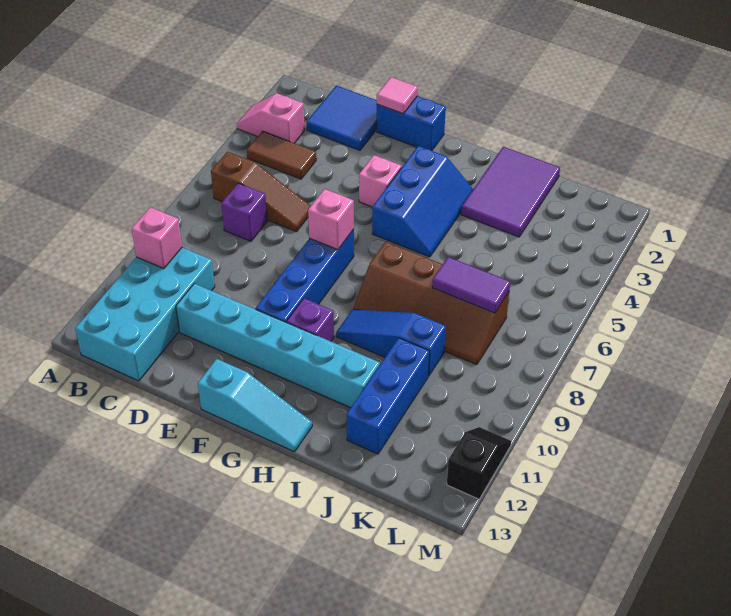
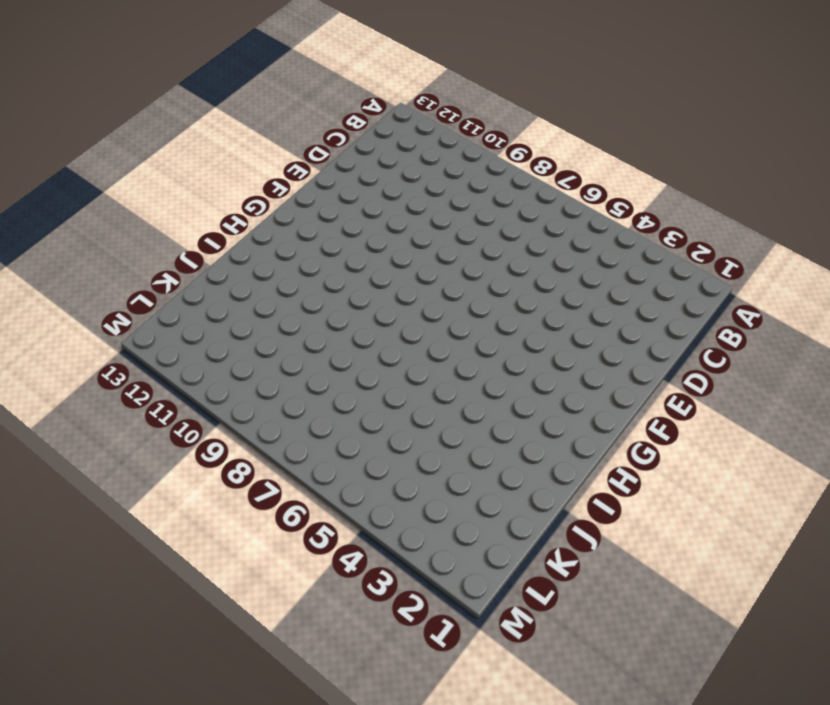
none -> pink slope A3:B3 level 1 top B
none -> brown tile B4:C4 level 1
none -> brown slope B6:D6 level 1 top B

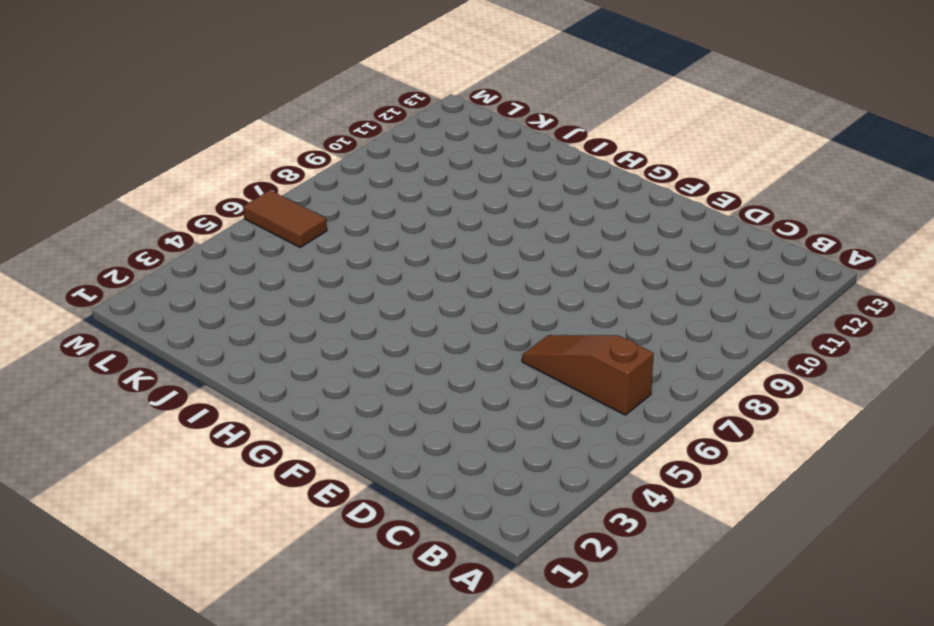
brown tile L6:M6 level 1 -> brown tile B4:C4 level 1
none -> pink slope A3:B3 level 1 top B
none -> cyan brick B10:C13 level 1
none -> blue tile C1:D2 level 1

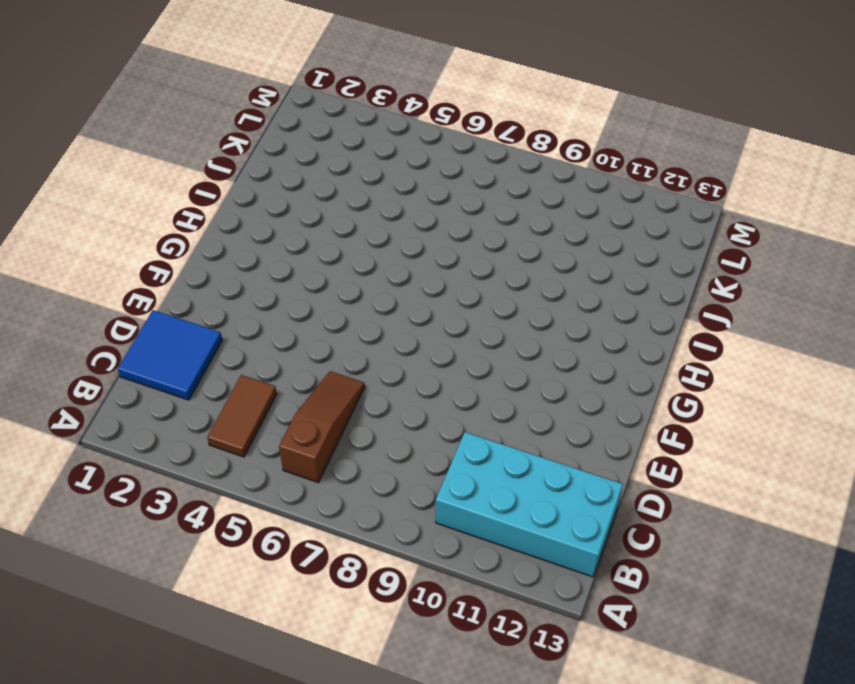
none -> pink slope A3:B3 level 1 top B
none -> purple brick C7 level 1
none -> cyan brick D11:I11 level 1

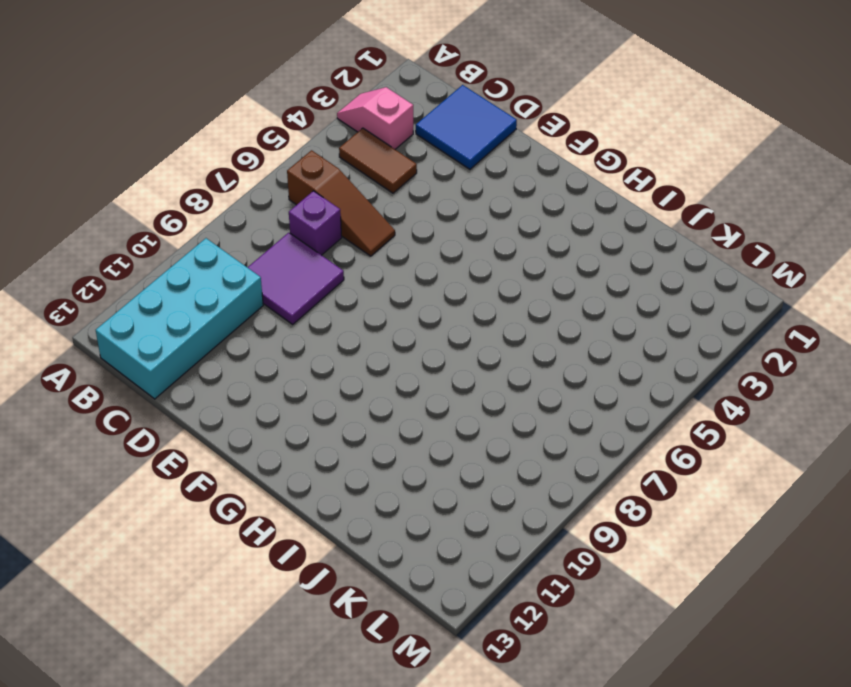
purple tile C8:D9 level 1 -> none
none -> cyan brick D11:I11 level 1
none -> blue brick E1:F1 level 1
none -> pink brick F4 level 1

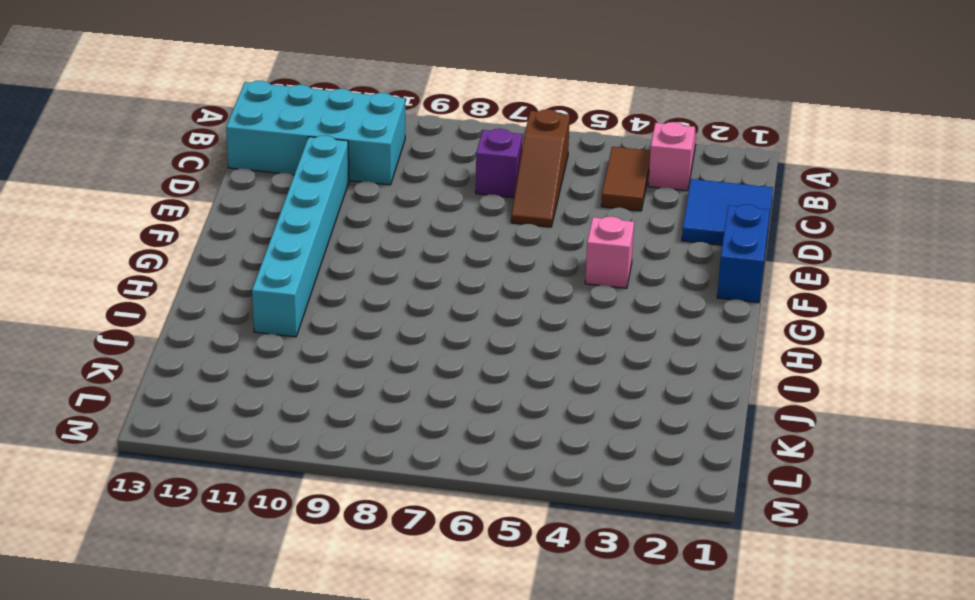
none -> blue brick F7:F10 level 1
none -> cyan slope F13:H13 level 1 top F
none -> blue slope G3:H5 level 1 top G

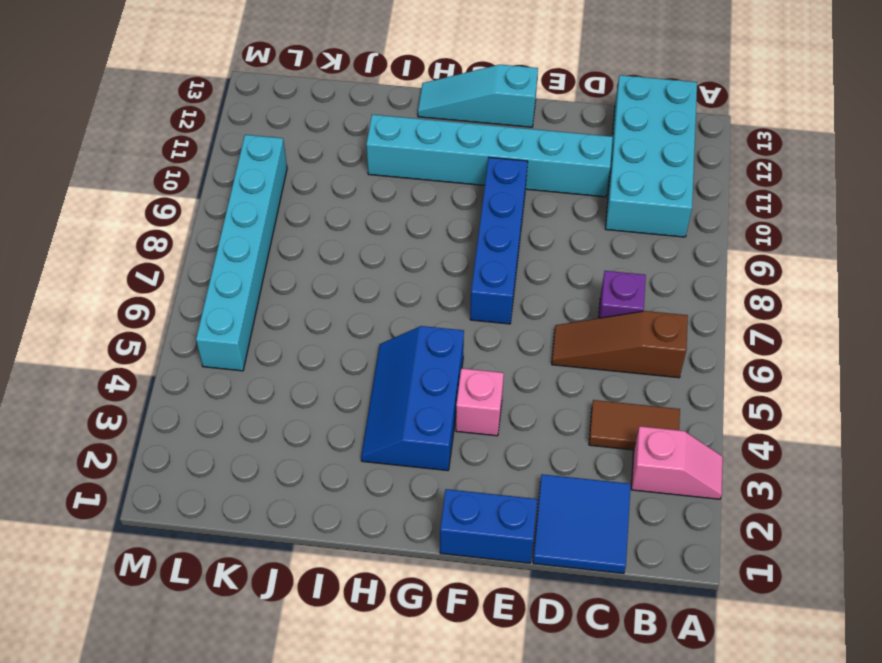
cyan brick L5:L10 level 1 -> none
none -> purple brick G10 level 1
none -> brown slope H7:K8 level 1 top 7
none -> blue slope H9:J9 level 1 top J

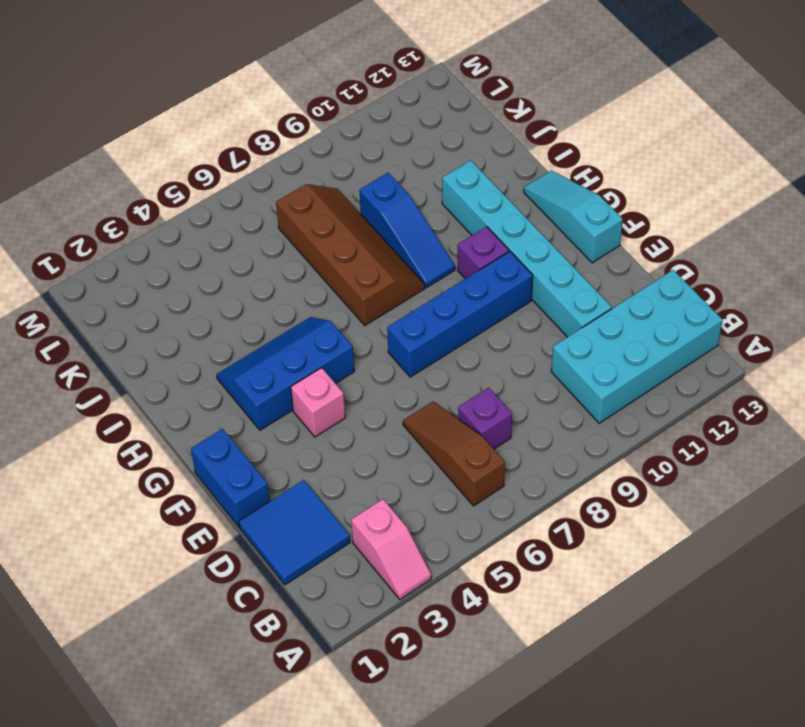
none -> brown tile B4:C4 level 1
none -> purple tile I1:J3 level 1
none -> blue brick J10:J12 level 1

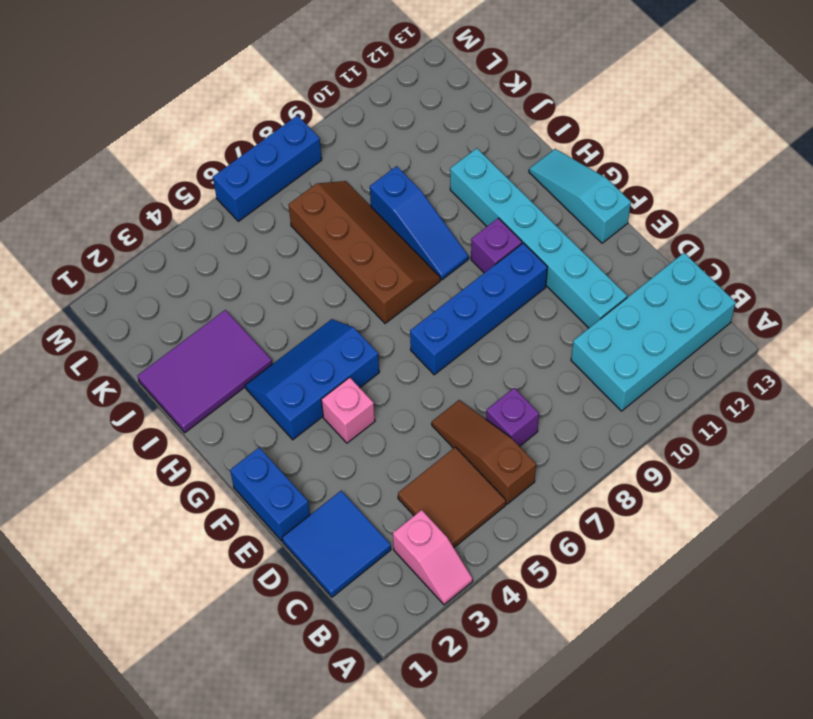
brown tile B4:C5 level 1 -> brown tile B4:C4 level 1
blue brick M6:M8 level 1 -> blue brick J10:J12 level 1
none -> black slope M11:M12 level 1 top 12
none -> pink brick B10 level 2
none -> pink tile E1 level 2

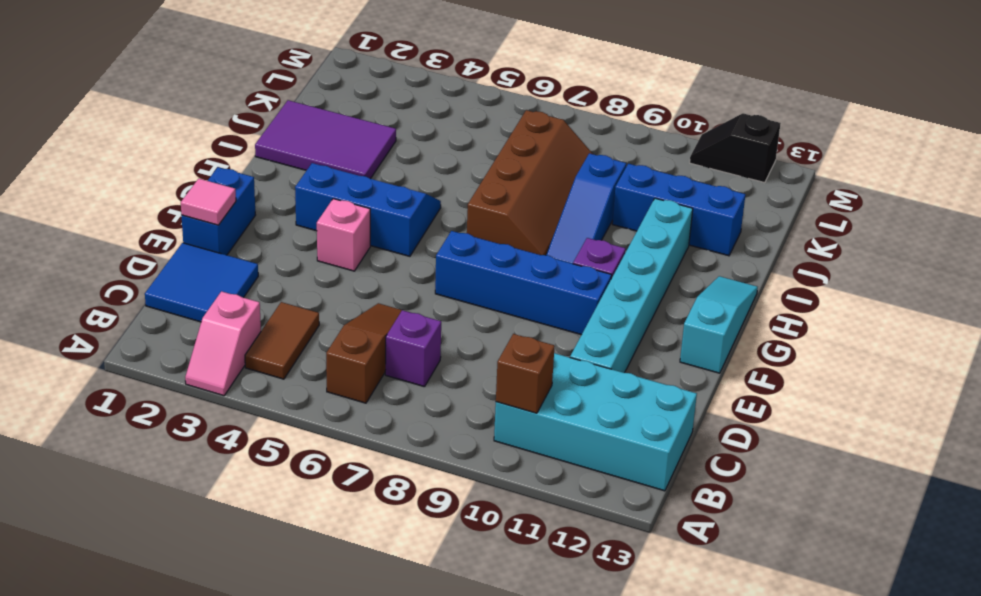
brown brick B10 level 2 -> pink brick B10 level 2
none -> pink brick F7 level 2
none -> purple tile J7:K7 level 2

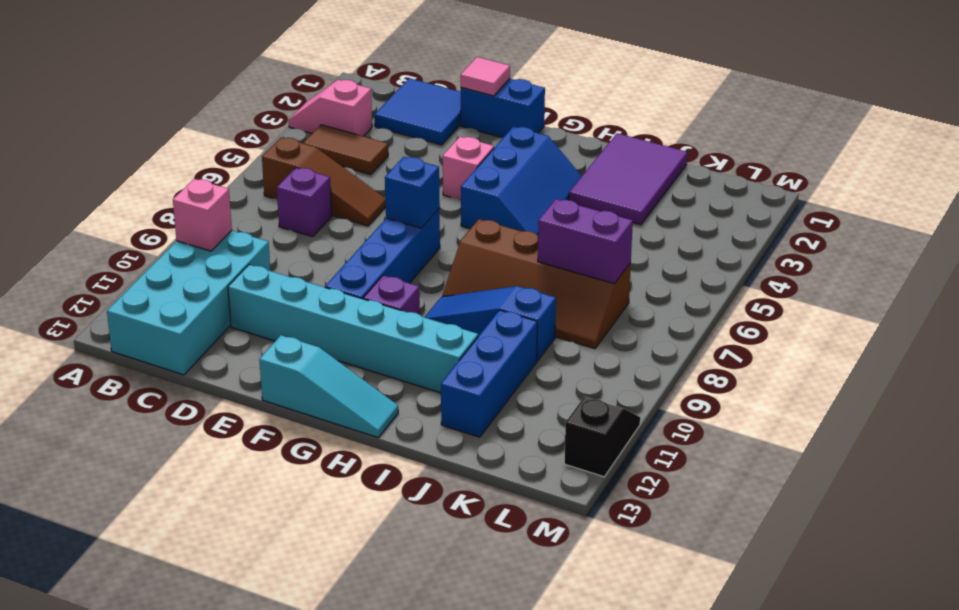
blue brick F7 level 2 -> pink brick F7 level 2
purple brick J7:K7 level 2 -> purple tile J7:K7 level 2

